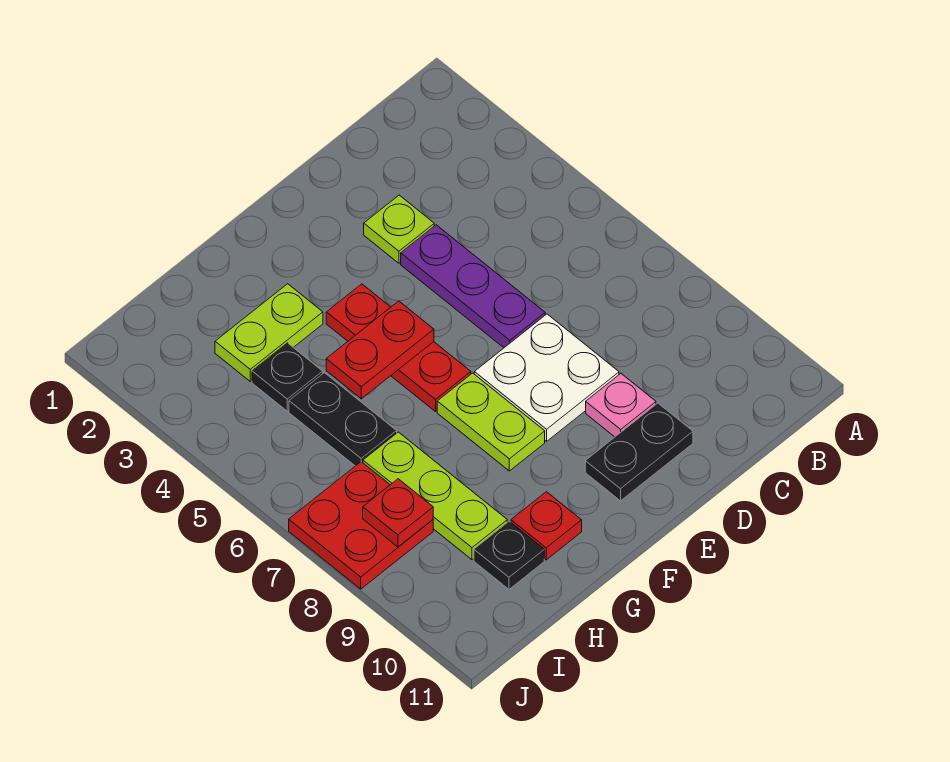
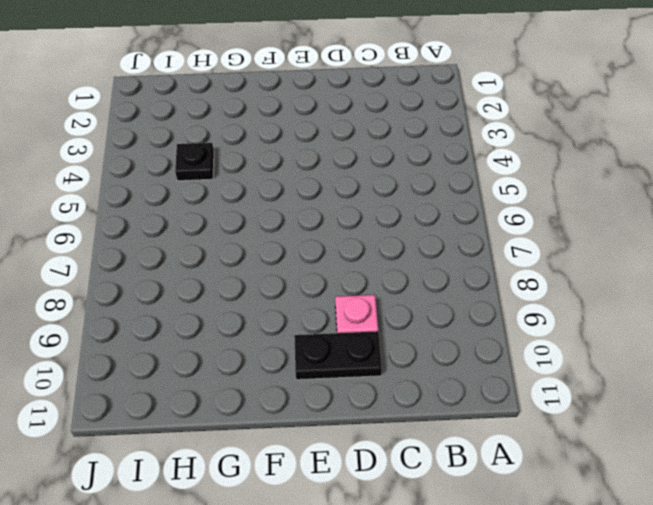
none -> lime plate D3 level 1
none -> purple plate D4:D6 level 1
none -> white plate D7:E8 level 1

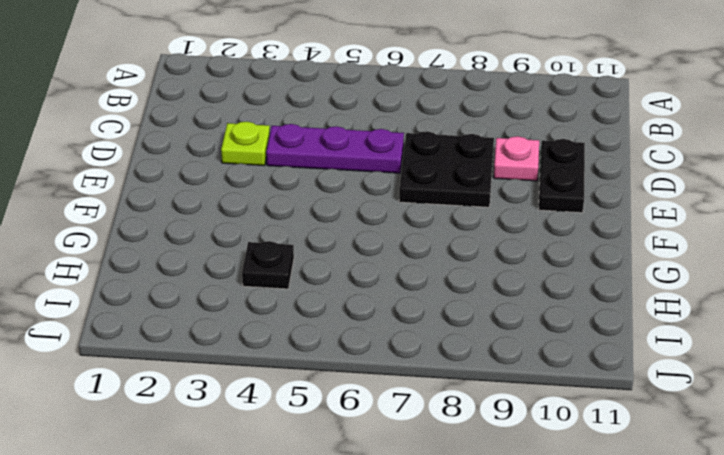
black plate D7:E8 level 1 -> white plate D7:E8 level 1
none -> red plate F4:F6 level 1
none -> lime plate F7:F8 level 1
none -> lime plate G3:H3 level 1

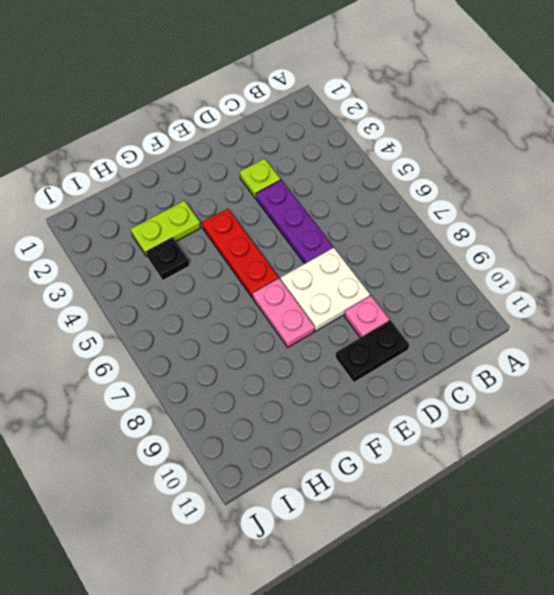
pink plate F7:F8 level 1 -> lime plate F7:F8 level 1
none -> red plate G10 level 1
none -> black plate H5:H6 level 1
none -> lime plate H7:H9 level 1

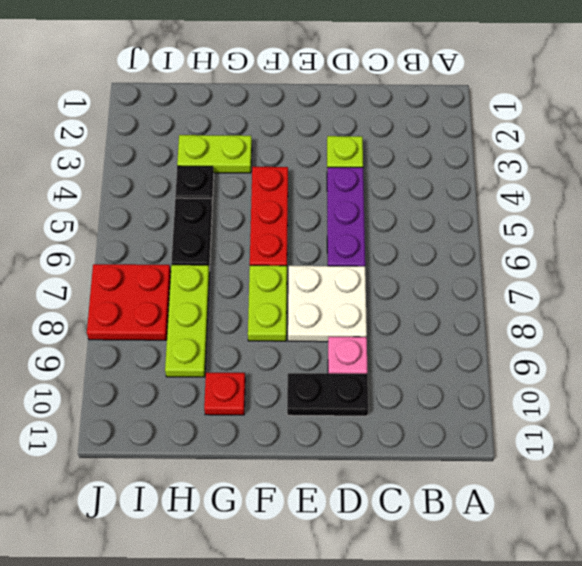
none -> black plate H10 level 1
none -> red plate F5:G5 level 2
none -> red plate I8 level 2

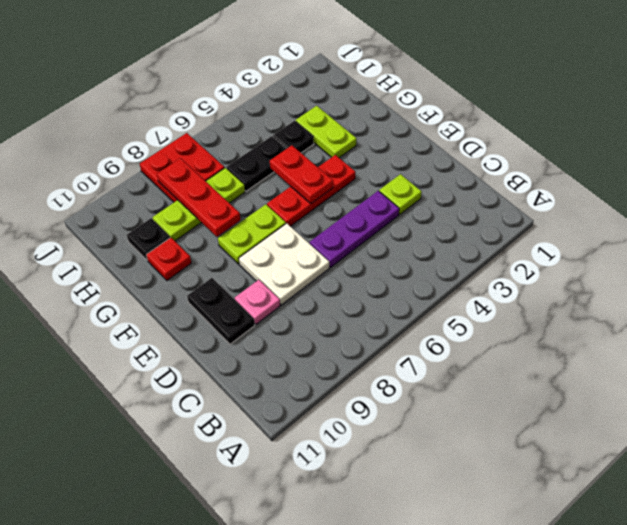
red plate G8:I8 level 2 -> red plate I8 level 2

